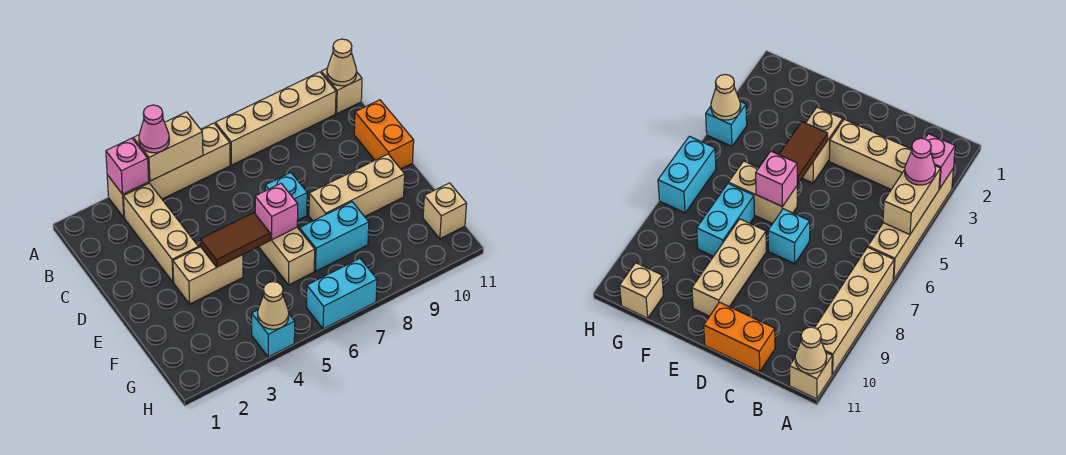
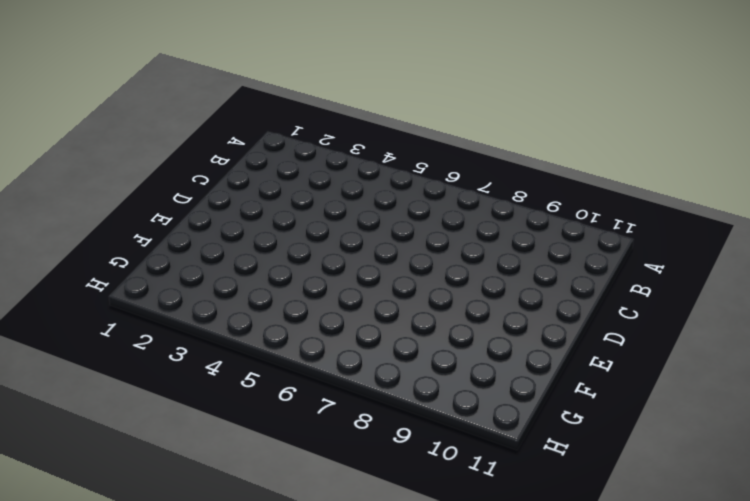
none -> tan brick A3:A6 level 1
none -> tan brick A7:A10 level 1
none -> tan brick A11 level 1

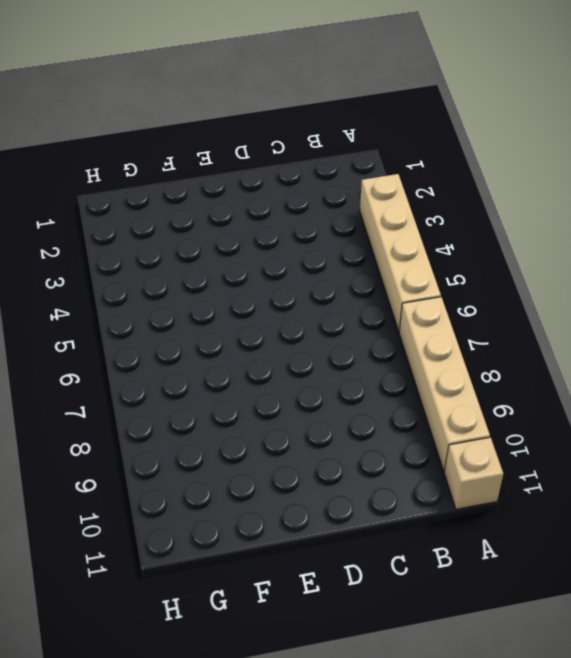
none -> tan brick B3:D3 level 1
none -> orange brick C11:D11 level 1
none -> cyan brick D7 level 1

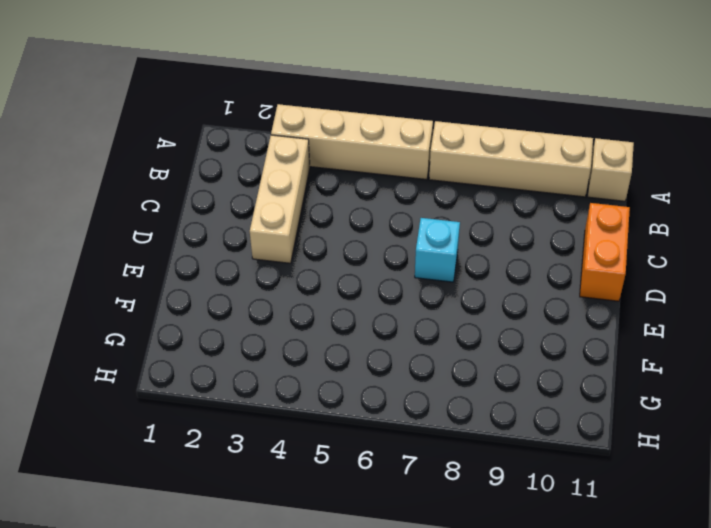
none -> tan brick E3:E4 level 1
none -> tan brick E6:F6 level 1
none -> tan brick E8:E10 level 1

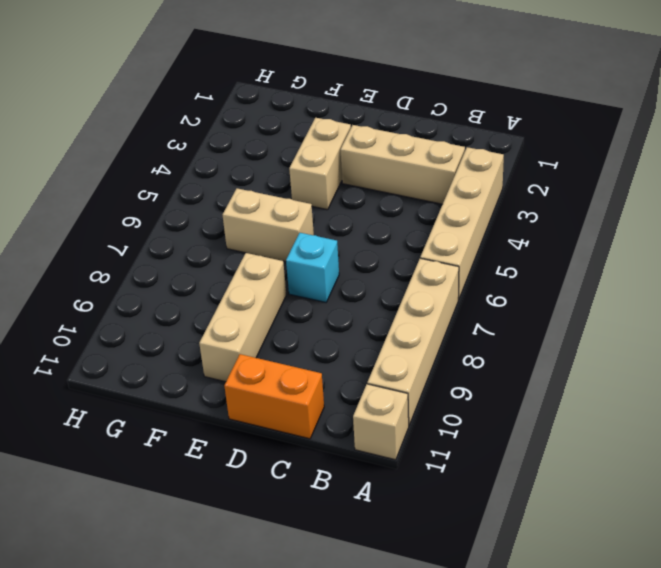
none -> cyan brick F7:F8 level 1
none -> tan brick G11 level 1
none -> cyan brick H4 level 1

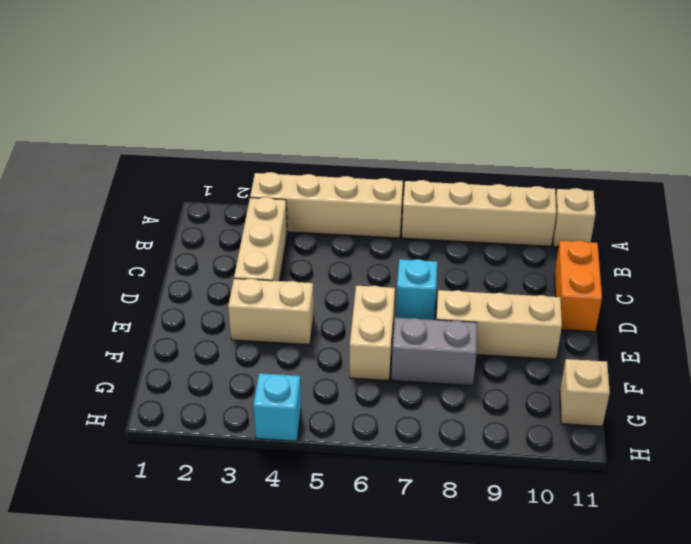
grey brick F7:F8 level 1 -> cyan brick F7:F8 level 1
none -> cyan brick H6:H7 level 1
none -> pink brick A3 level 2
none -> tan brick A4:A5 level 2

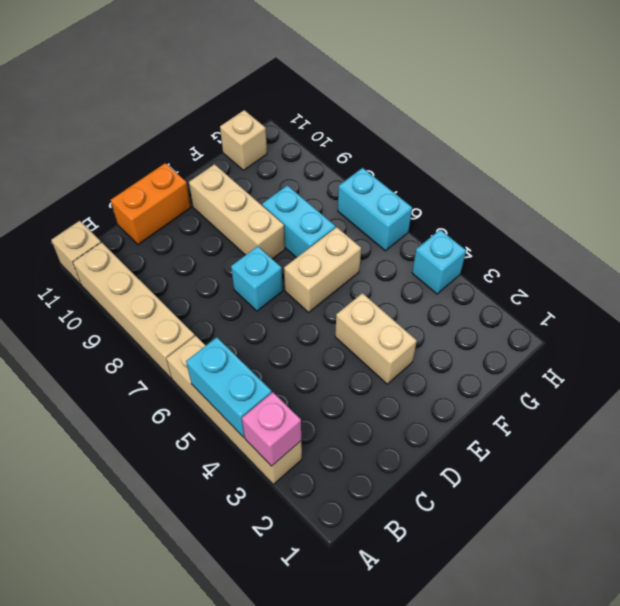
cyan brick A4:A5 level 2 -> tan brick A4:A5 level 2
none -> tan brick B3:D3 level 1
none -> tan cone A11 level 2
none -> brown tile E4:E5 level 2

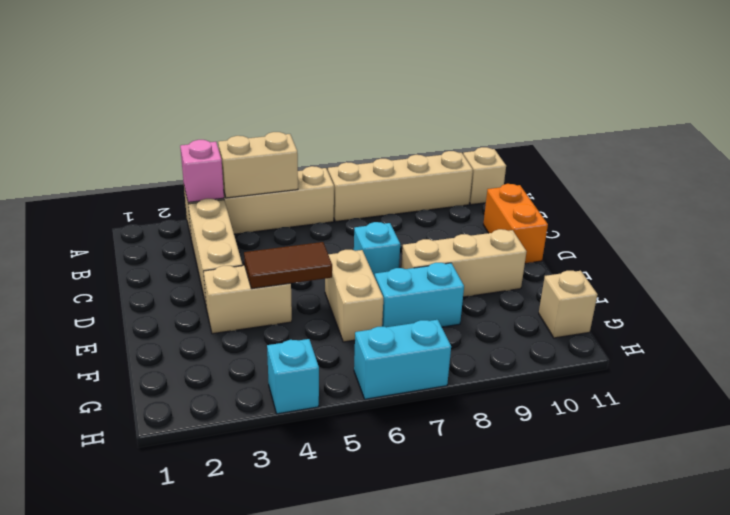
none -> tan cone A11 level 2
none -> pink brick E6 level 2
none -> tan cone H4 level 2

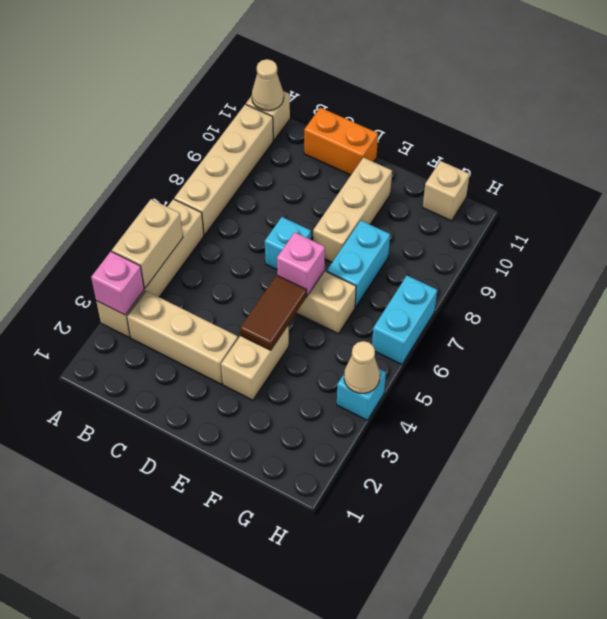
none -> pink cone A4 level 3

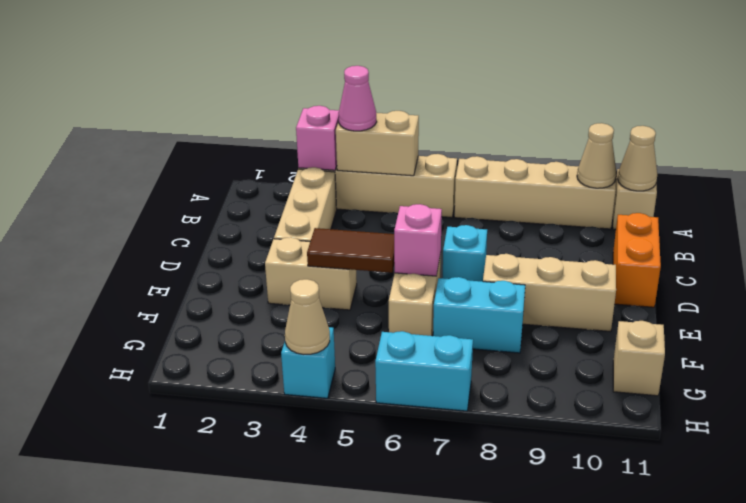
tan cone A10 level 2 -> none

